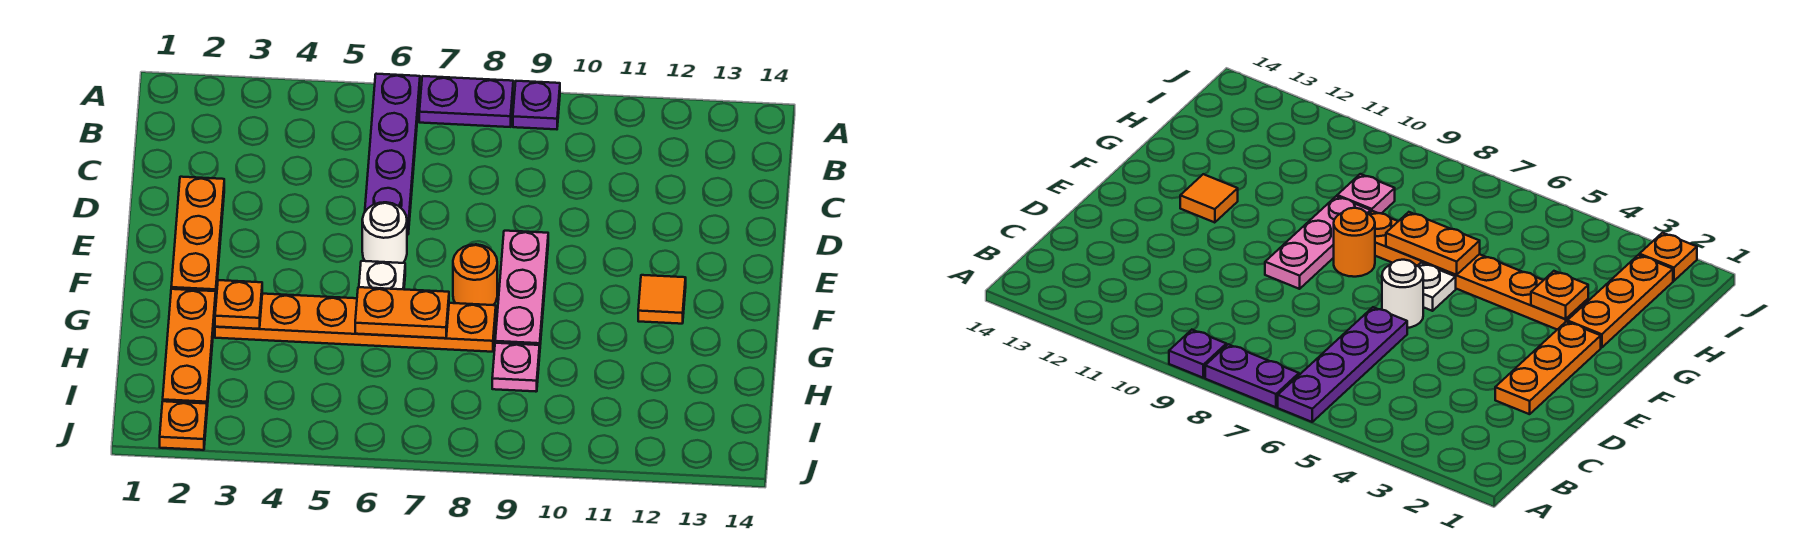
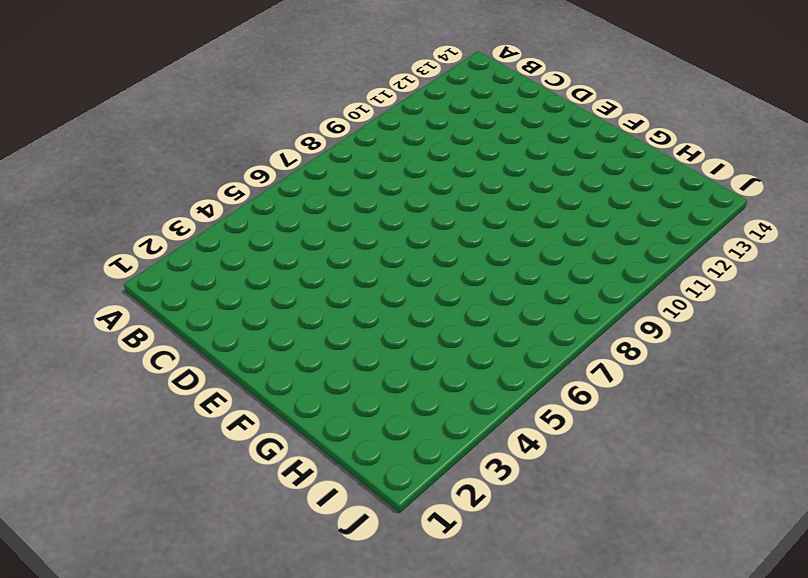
none -> purple plate A6:D6 level 1
none -> purple plate A7:A8 level 1
none -> purple plate A9 level 1

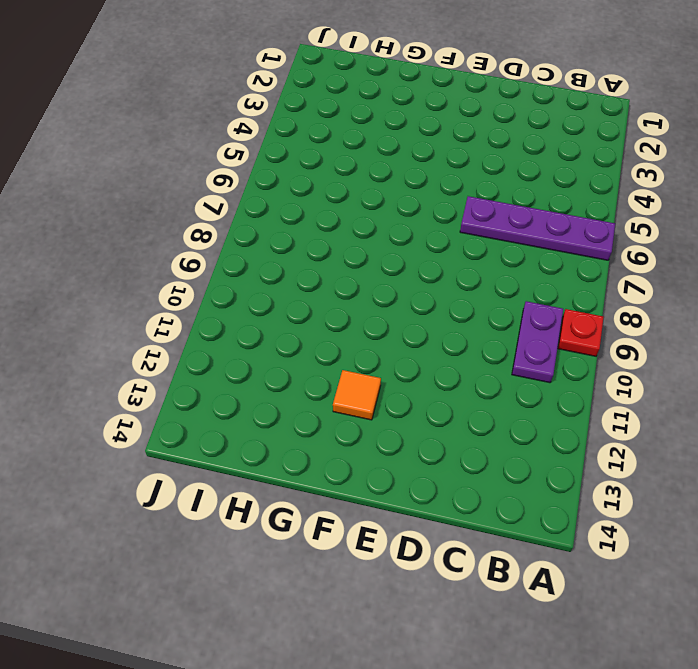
red plate A9 level 1 -> purple plate A9 level 1
purple plate B9:B10 level 1 -> purple plate A7:A8 level 1
none -> orange plate D2:F2 level 1
none -> white round brick E6 level 1
none -> pink plate E9:G9 level 1

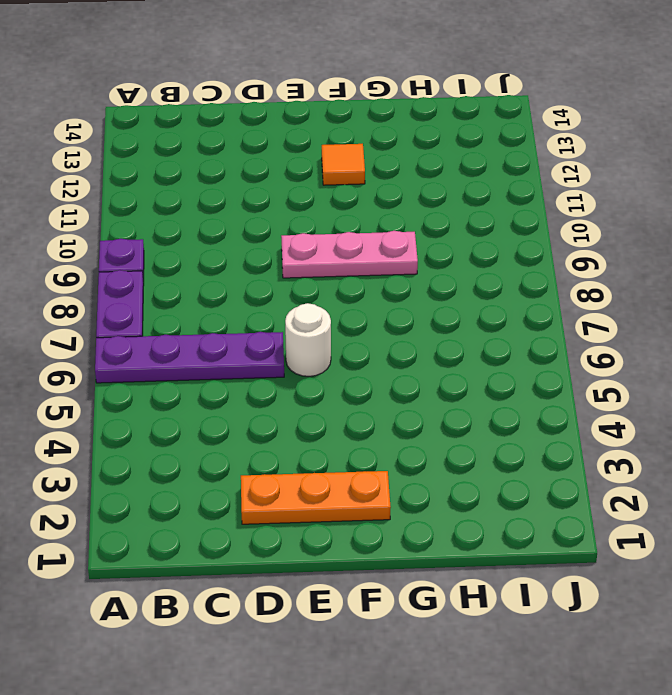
none -> white plate F6 level 1
none -> orange round brick F8 level 1
none -> orange plate G2:I2 level 1

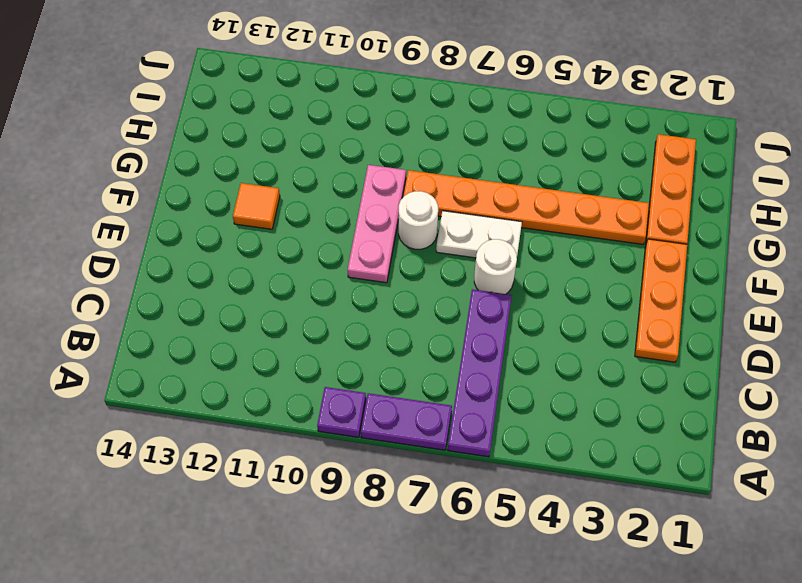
white plate F6:F7 level 1 -> white plate F6 level 1
white round brick F8 level 1 -> orange round brick F8 level 1
none -> pink plate H9 level 1
none -> orange plate J2 level 1
none -> orange plate G3 level 2

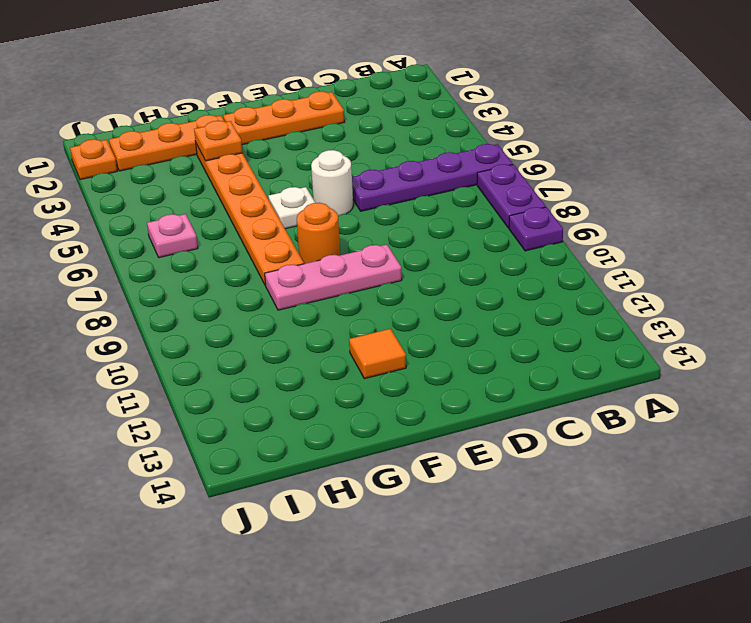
pink plate I6 level 1 -> pink plate H9 level 1
none -> orange plate G6:G7 level 2

